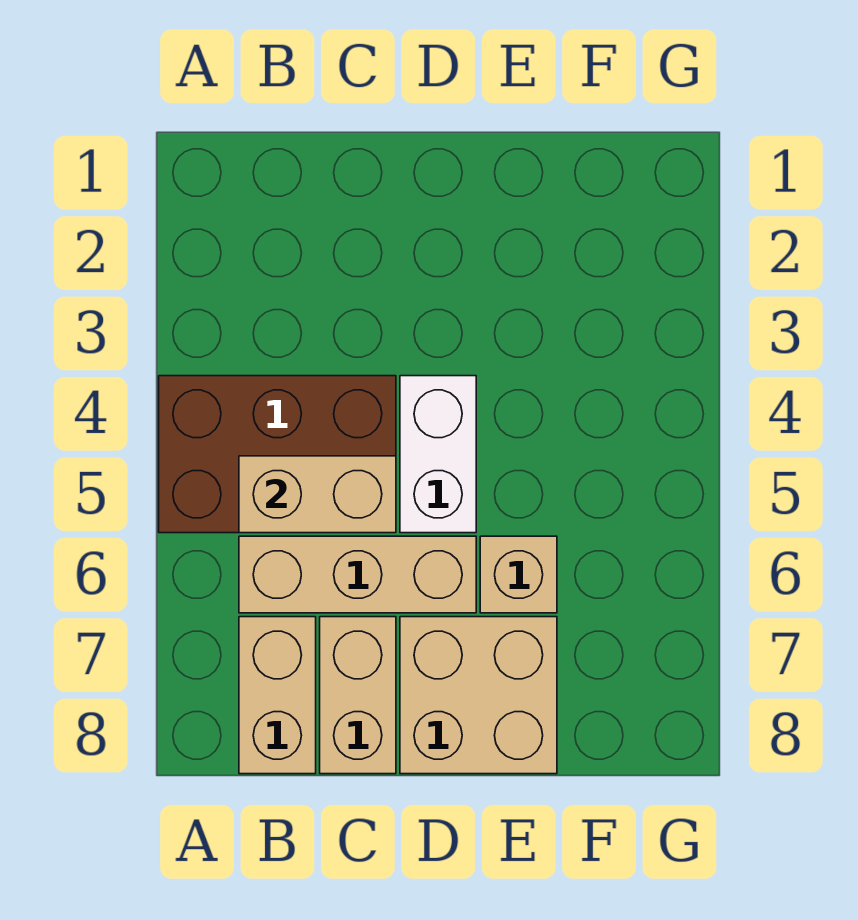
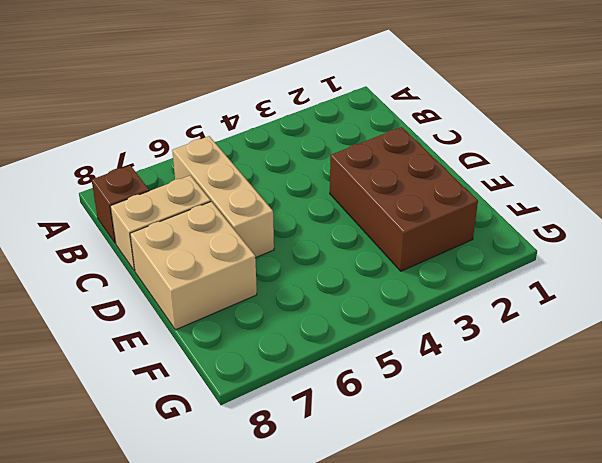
brown brick B8 level 1 -> tan brick B7:B8 level 1
brown brick D2:F3 level 1 -> brown brick A4:C5 level 1
none -> white brick D4:D5 level 1
none -> tan brick E6 level 1

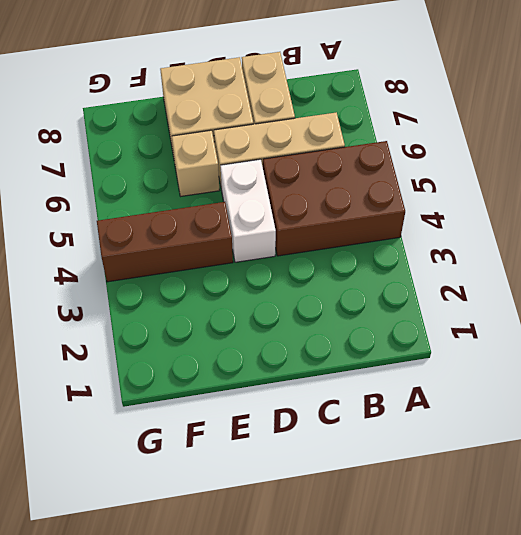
brown brick E4:G4 level 1 -> none
none -> tan brick B7:B8 level 1
none -> tan brick B5:C5 level 2

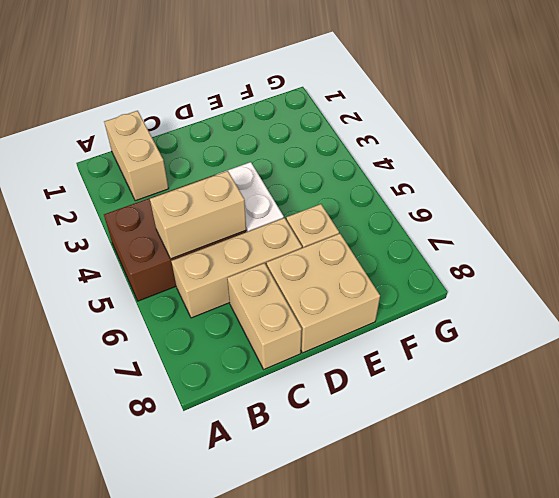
tan brick B1:B2 level 1 -> tan brick B7:B8 level 1

